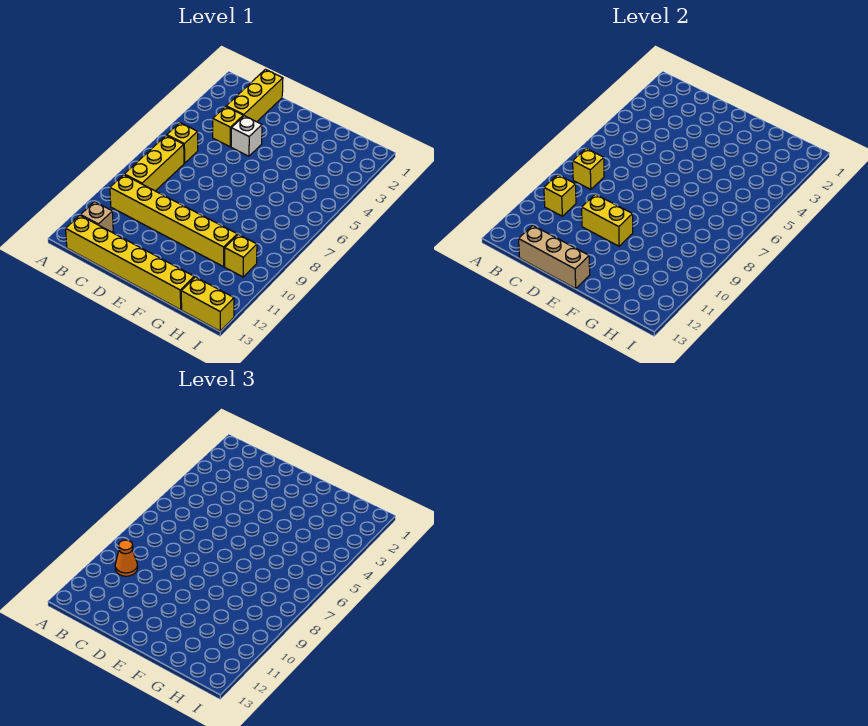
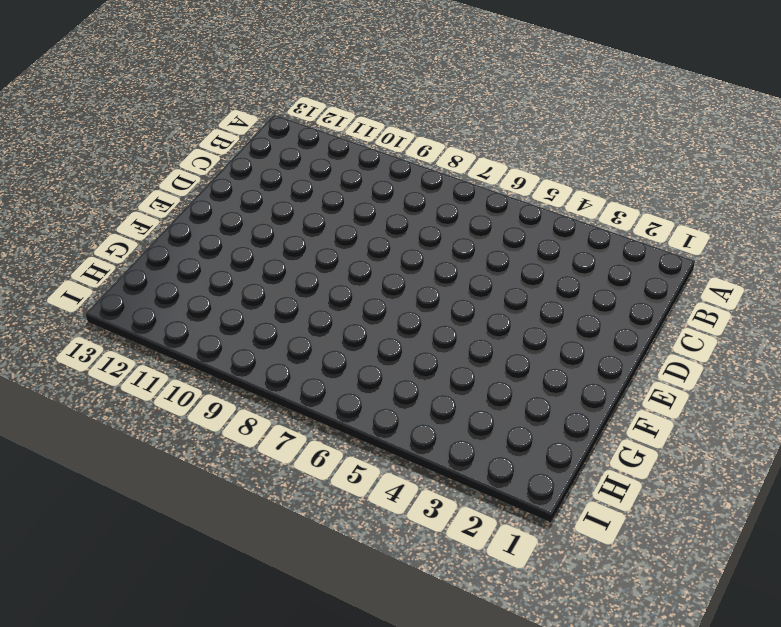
none -> yellow brick B6 level 1
none -> yellow brick B7:B9 level 1
none -> yellow brick B10:G10 level 1

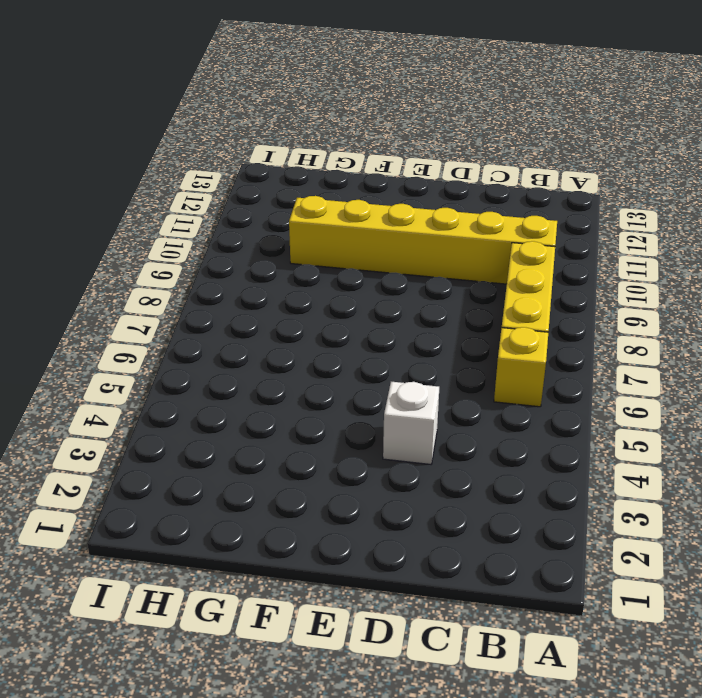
none -> tan brick B12 level 1
none -> yellow brick B13:G13 level 1
none -> yellow brick C1:C3 level 1

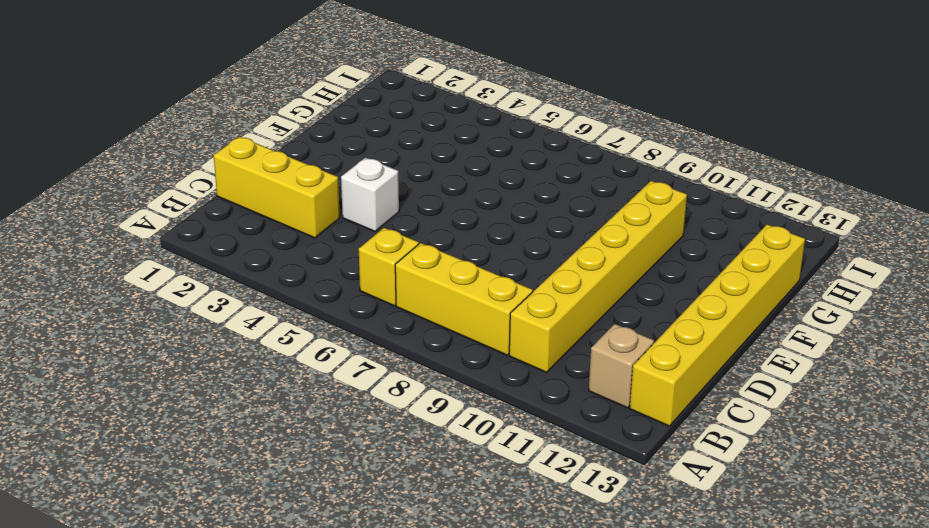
none -> yellow brick C4 level 1
none -> yellow brick H10 level 1
none -> yellow brick H13:I13 level 1

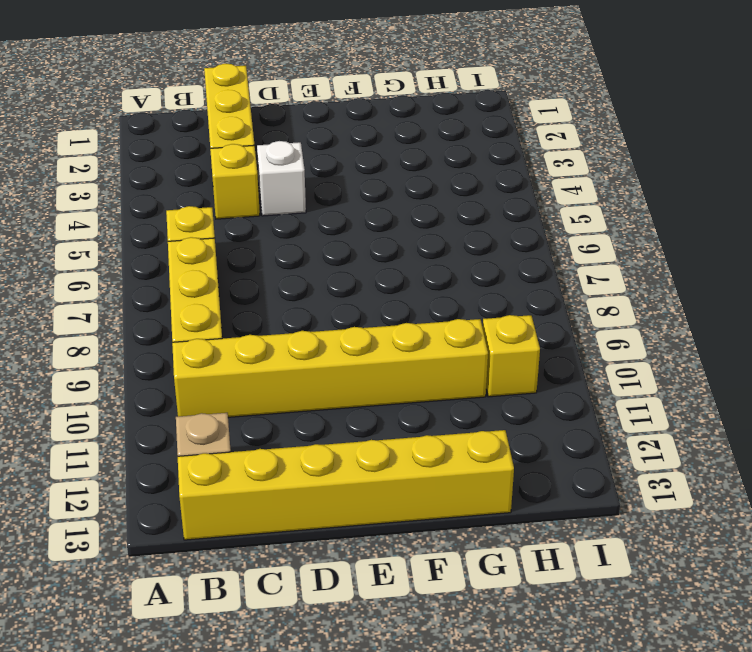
none -> yellow brick H13:I13 level 1
none -> yellow brick B8 level 2
none -> yellow brick B10 level 2

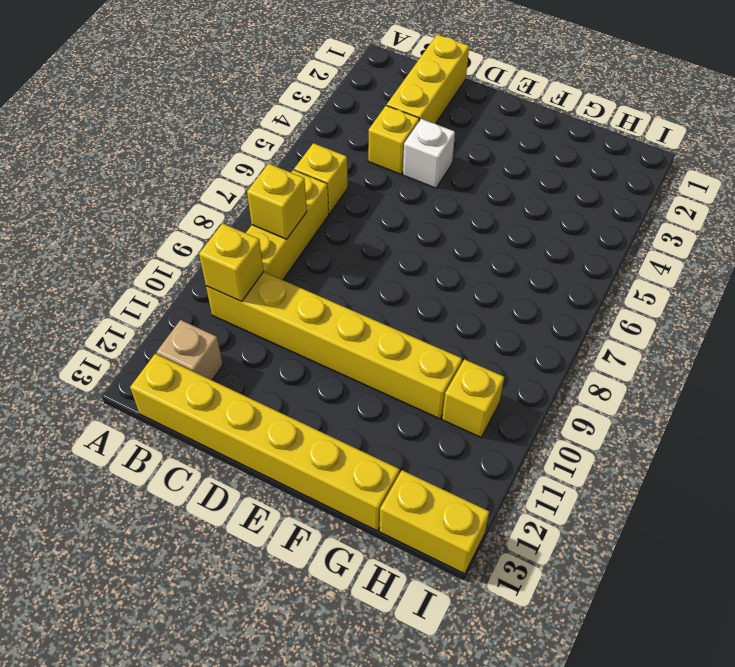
none -> tan brick C13:E13 level 2
none -> yellow brick D10:E10 level 2
none -> orange cone B10 level 3

